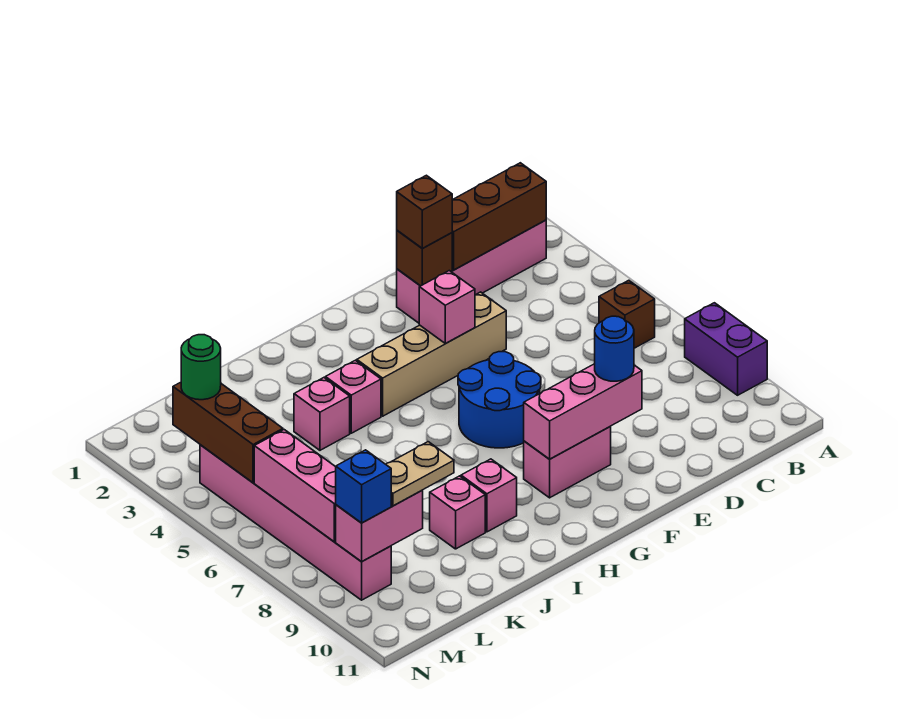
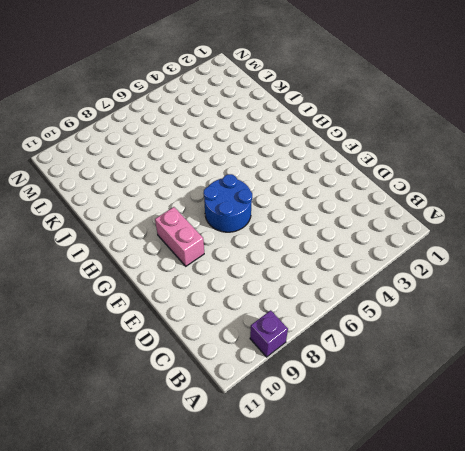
purple brick A9 level 1 -> purple brick A8:A9 level 1
none -> pink brick B2:E2 level 1
none -> brown brick B6 level 1
none -> tan brick E4:H4 level 1

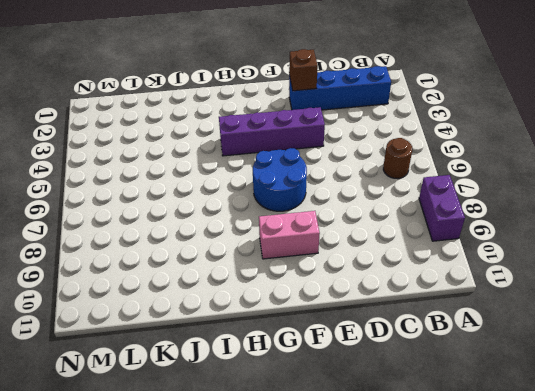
blue brick B2:E2 level 1 -> pink brick B2:E2 level 1
brown round brick B6 level 1 -> brown brick B6 level 1
purple brick E4:H4 level 1 -> tan brick E4:H4 level 1
none -> pink brick I4 level 1
none -> pink brick I9 level 1
none -> pink brick J4 level 1

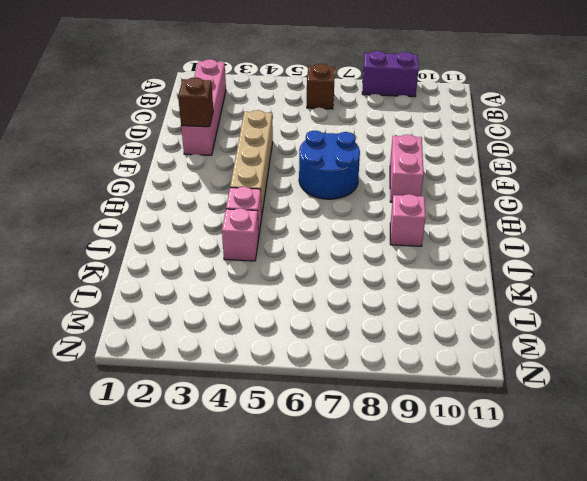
none -> pink brick J9 level 1
none -> pink brick M4:M9 level 1
none -> brown brick B2:D2 level 2

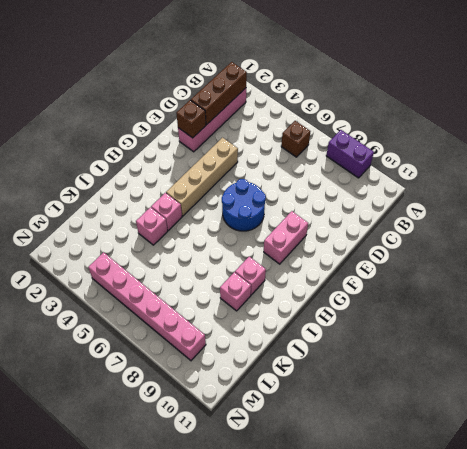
none -> pink brick E9:G9 level 2
none -> pink brick F4 level 2
none -> pink brick L9:M9 level 2

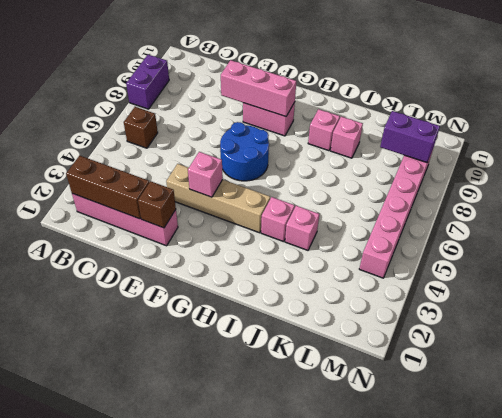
purple brick L9:M9 level 2 -> pink brick L9:M9 level 2
none -> brown brick M3:M5 level 2
none -> pink brick M6:M8 level 2
none -> brown brick E2 level 3

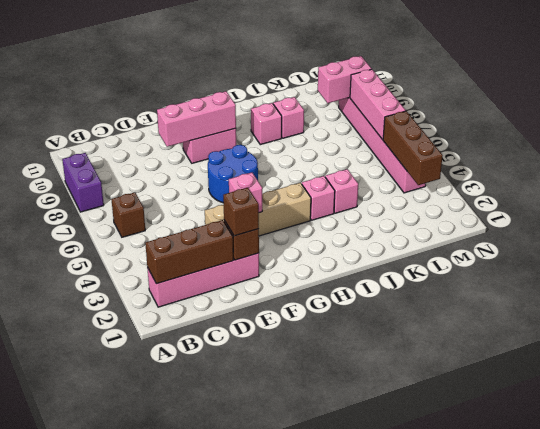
none -> blue round brick E9 level 3
none -> tan plate K9:L9 level 3
none -> green round brick M3 level 3

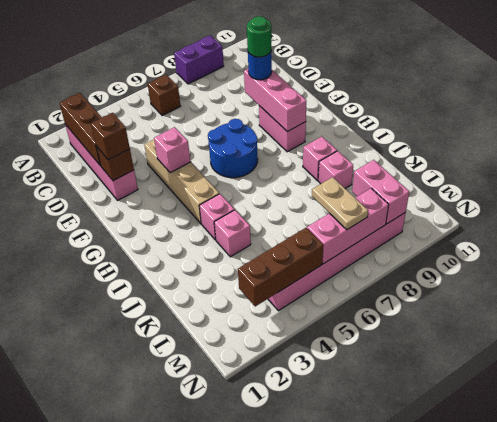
green round brick E9 level 4 -> green round brick M3 level 3
tan plate L7:M7 level 3 -> tan plate K9:L9 level 3
none -> blue brick M9 level 3

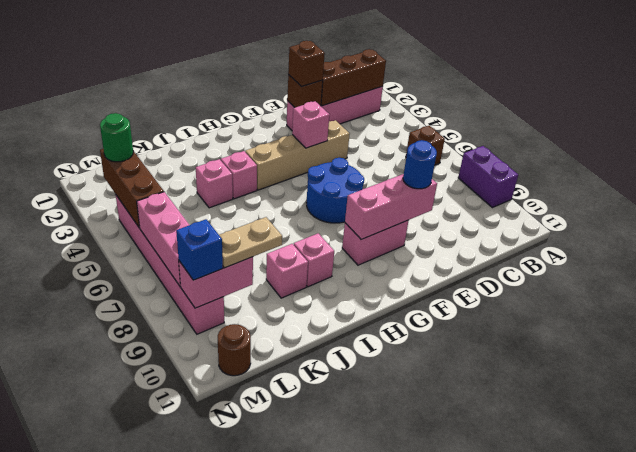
brown round brick M11 level 1 -> none

